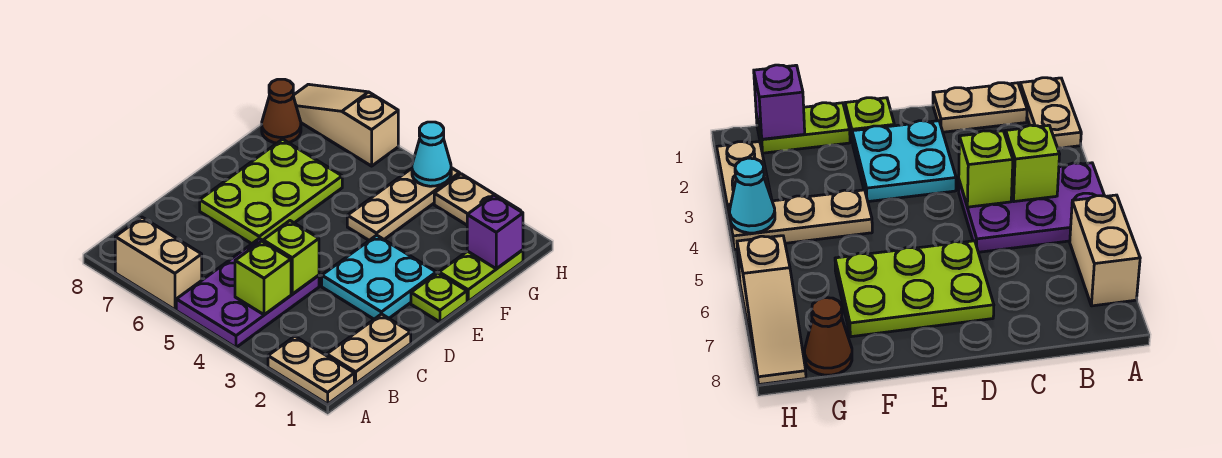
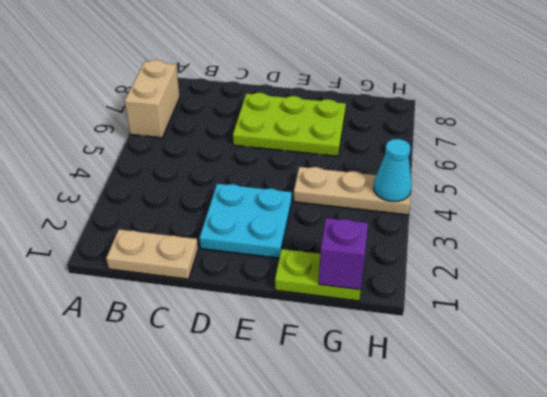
none -> tan plate A1:A2 level 1
none -> purple plate A4:C5 level 1
none -> lime plate E1 level 1

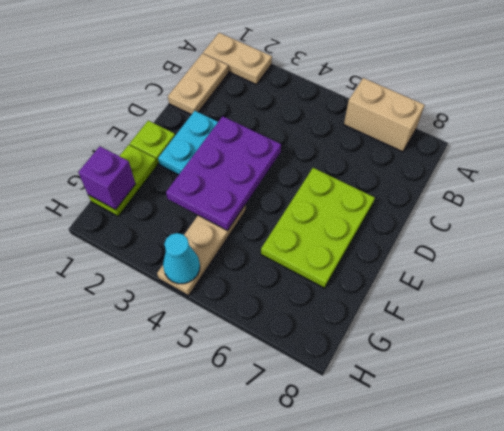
purple plate D3:F4 level 2 -> purple plate A4:C5 level 1
none -> brown cone G8 level 1
none -> tan plate H2:H3 level 1
none -> tan slope H6:H8 level 1 top 6

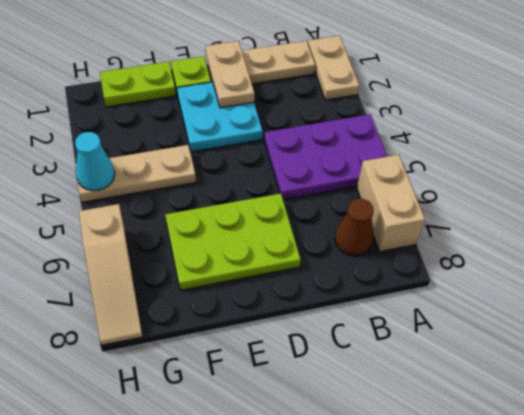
brown cone B7 level 1 -> brown cone G8 level 1
tan plate D1:D2 level 2 -> tan plate H2:H3 level 1
none -> lime brick B4 level 2
none -> lime brick C4 level 2
none -> purple brick G1 level 2

